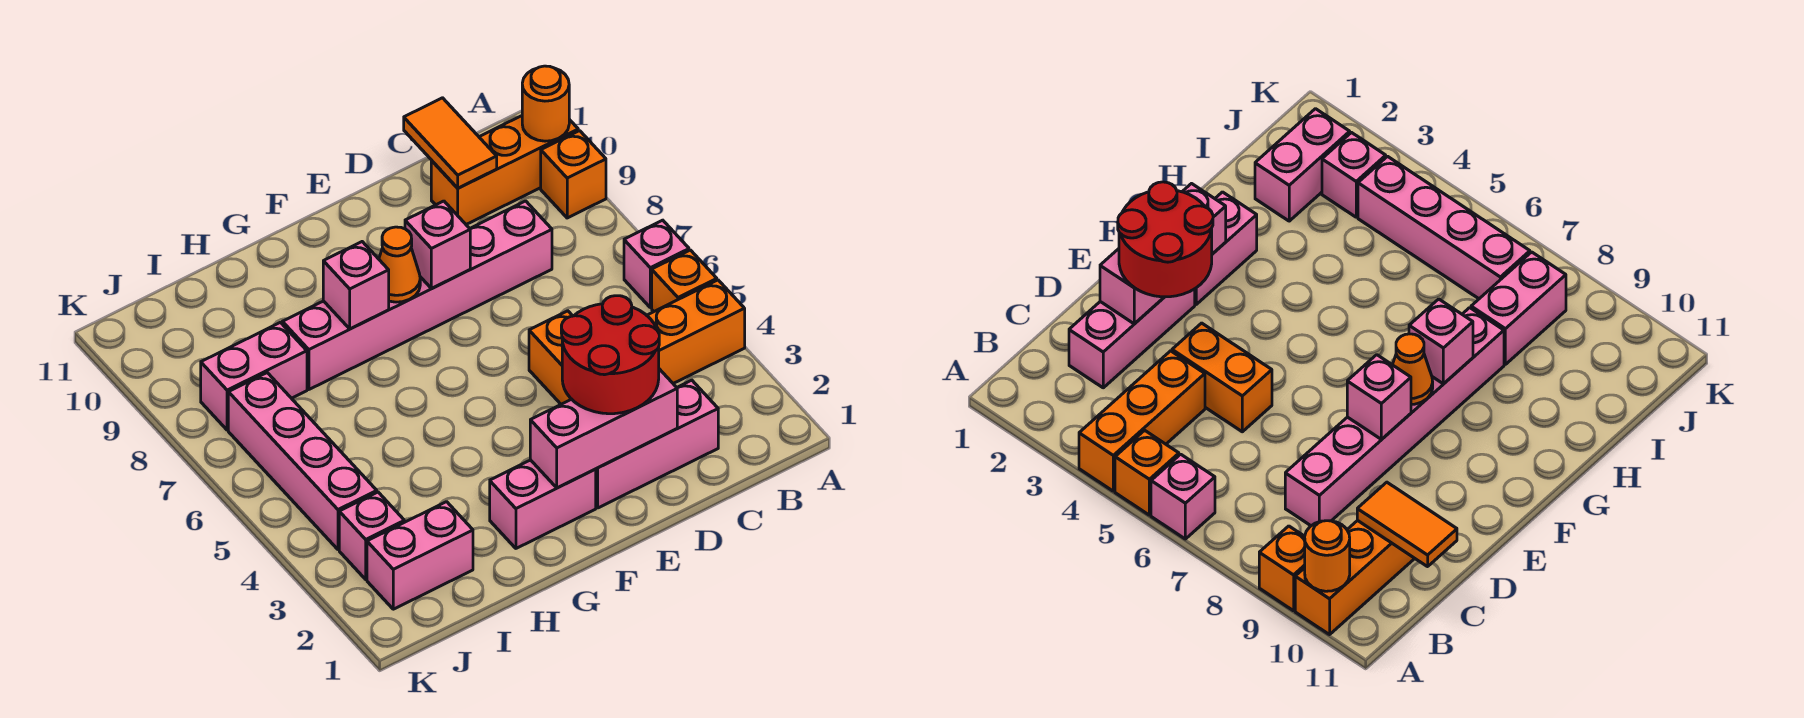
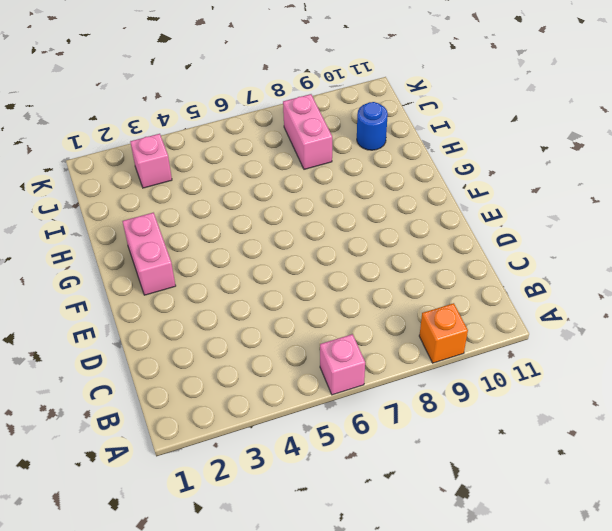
blue round brick I10 level 1 -> none
none -> orange brick A4:C4 level 1
none -> orange brick A5 level 1
none -> orange brick A10:C10 level 1

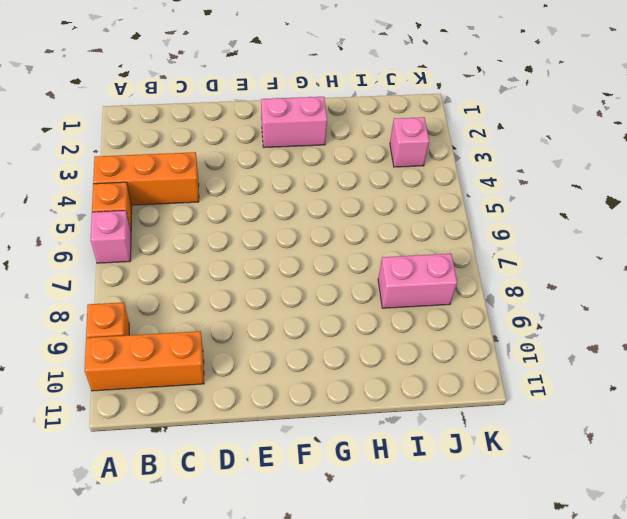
none -> pink brick C2:E2 level 1
none -> pink brick C8:H8 level 1
none -> orange brick D4:D5 level 1

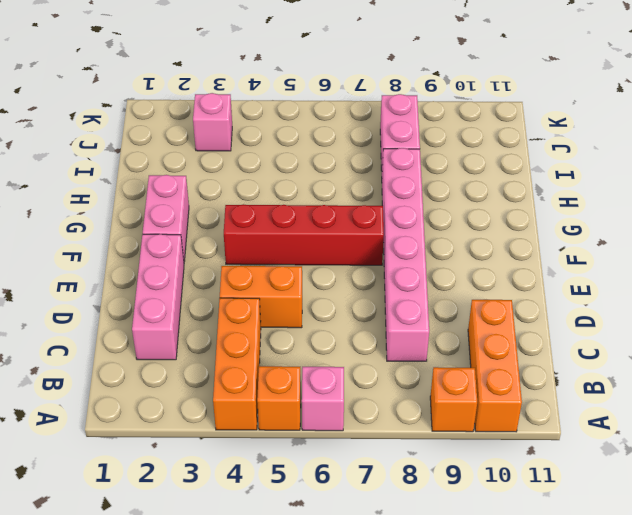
red brick F4:F7 level 1 -> none
none -> pink brick I2:J2 level 1
none -> pink brick J4:J7 level 1
none -> orange round brick A10 level 2

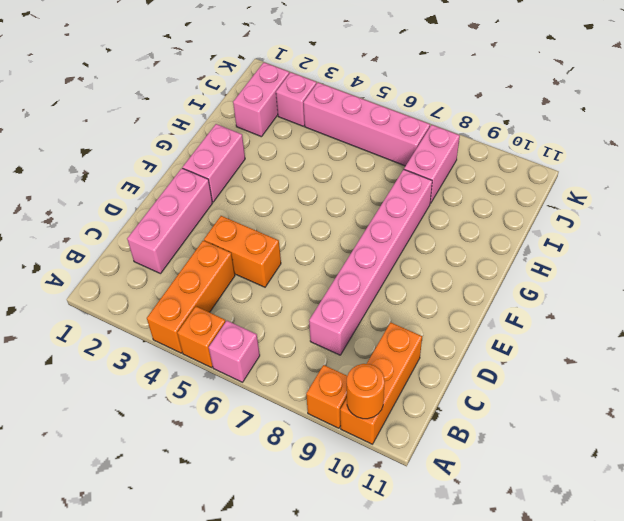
none -> orange tile C10:C11 level 2
none -> pink brick D2:F2 level 2
none -> pink brick E8 level 2

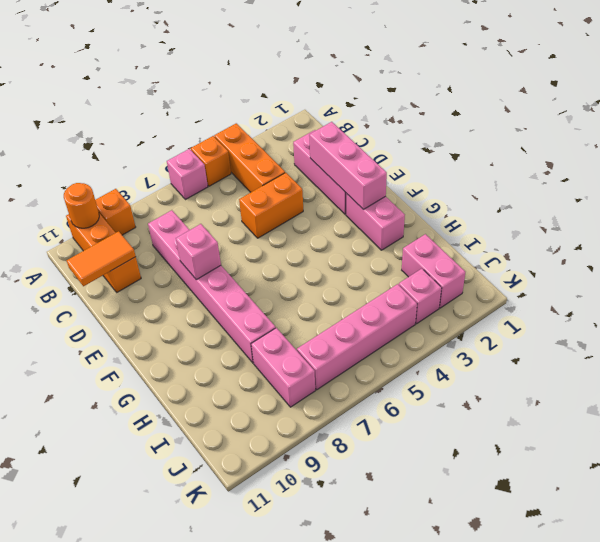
none -> orange cone F8 level 2
none -> pink brick G8 level 2
none -> red round brick D2:E3 level 3

